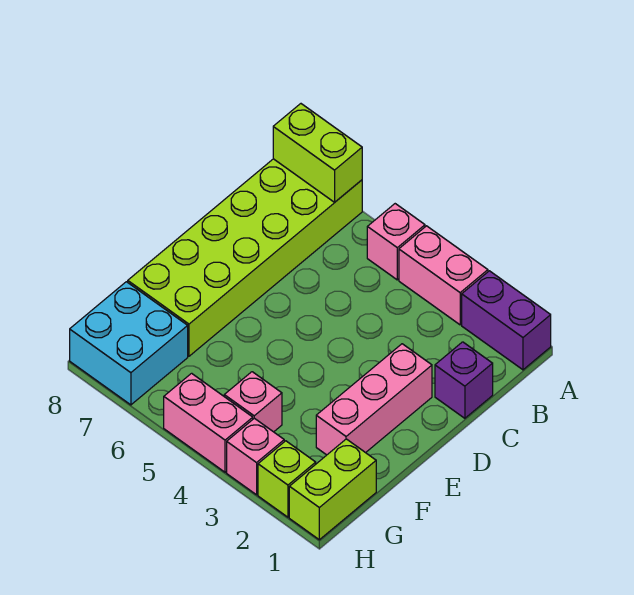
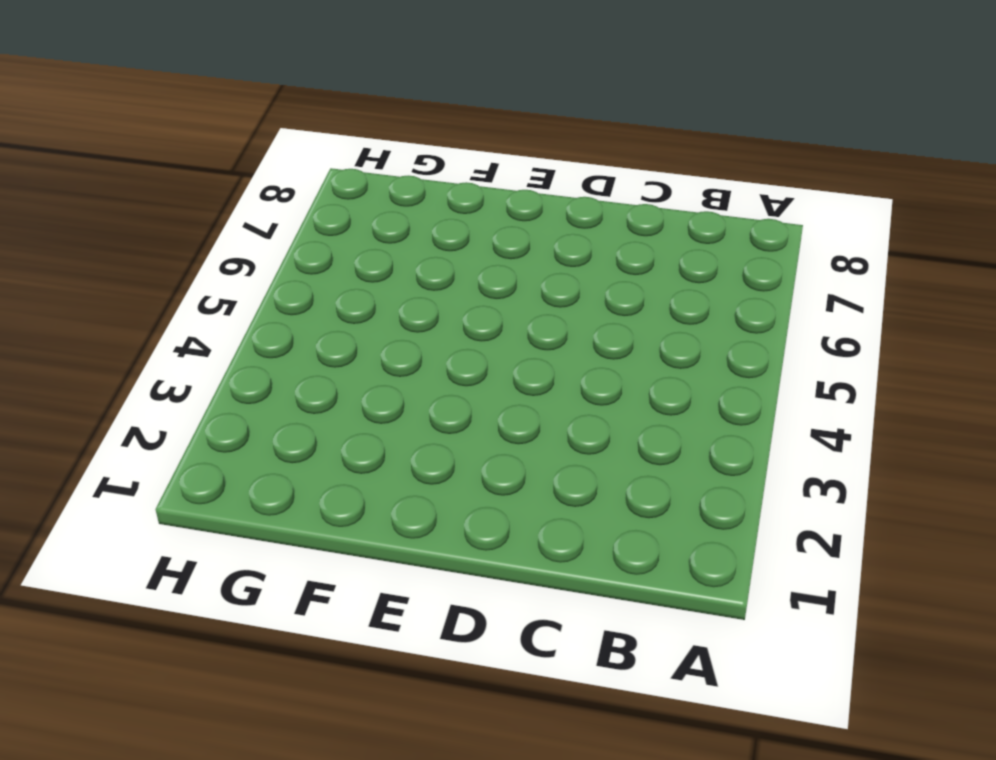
none -> purple brick A1:A2 level 1
none -> pink brick A3:A4 level 1
none -> pink brick A5 level 1

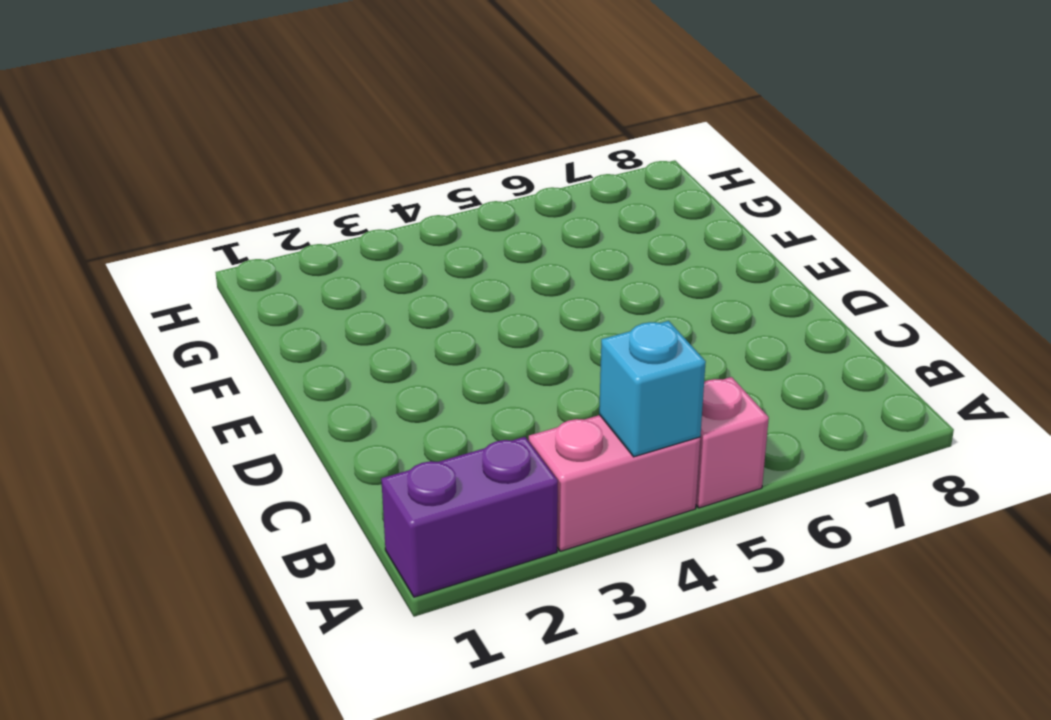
cyan brick A4 level 2 -> none
none -> lime brick A7:F8 level 1
none -> purple brick C1 level 1
none -> pink brick D2:F2 level 1

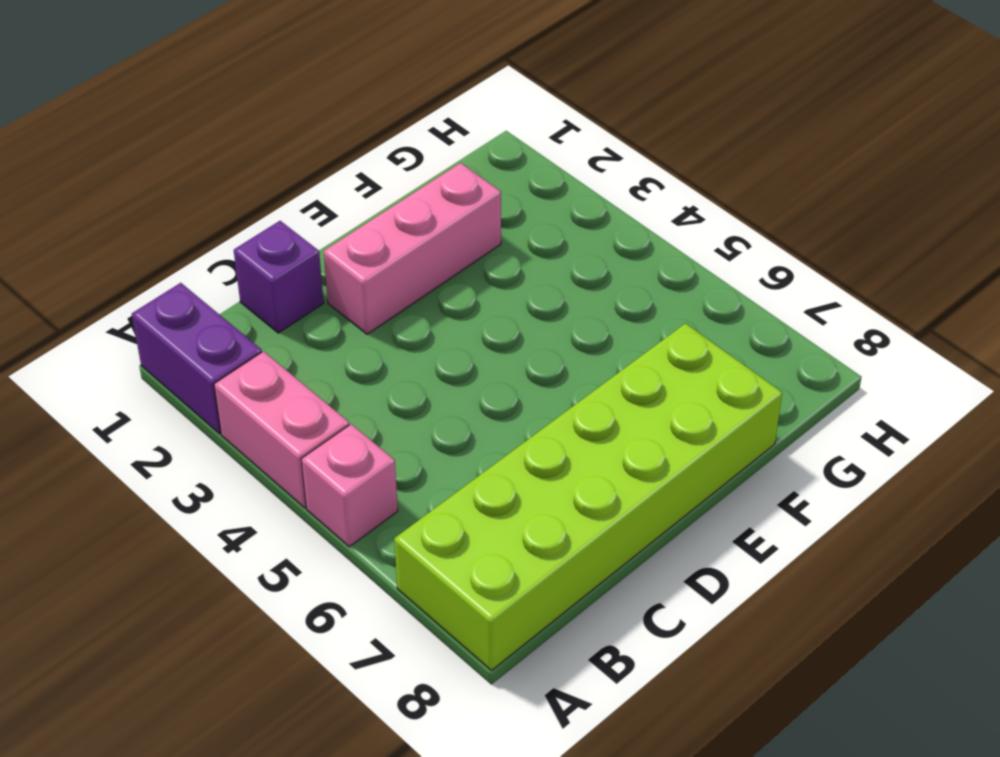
none -> lime brick G1:H1 level 1
none -> pink brick G4 level 1
none -> cyan brick G7:H8 level 1

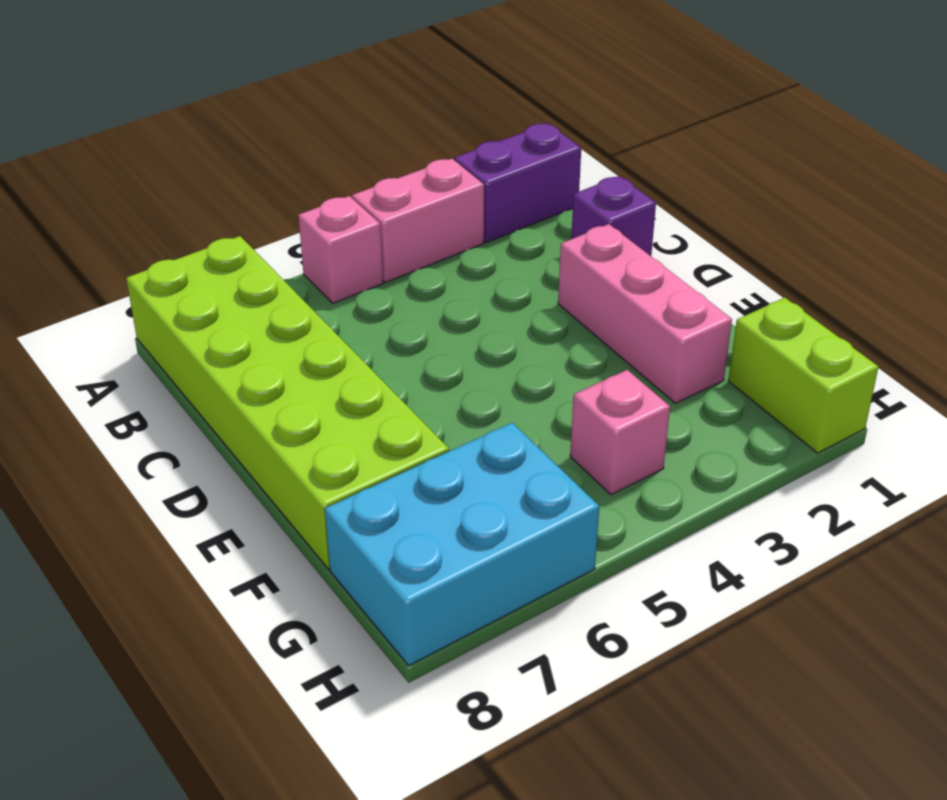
cyan brick G6:H8 level 1 -> cyan brick G7:H8 level 1
none -> lime brick H2 level 1
none -> pink brick H3 level 1
none -> pink brick H4:H5 level 1

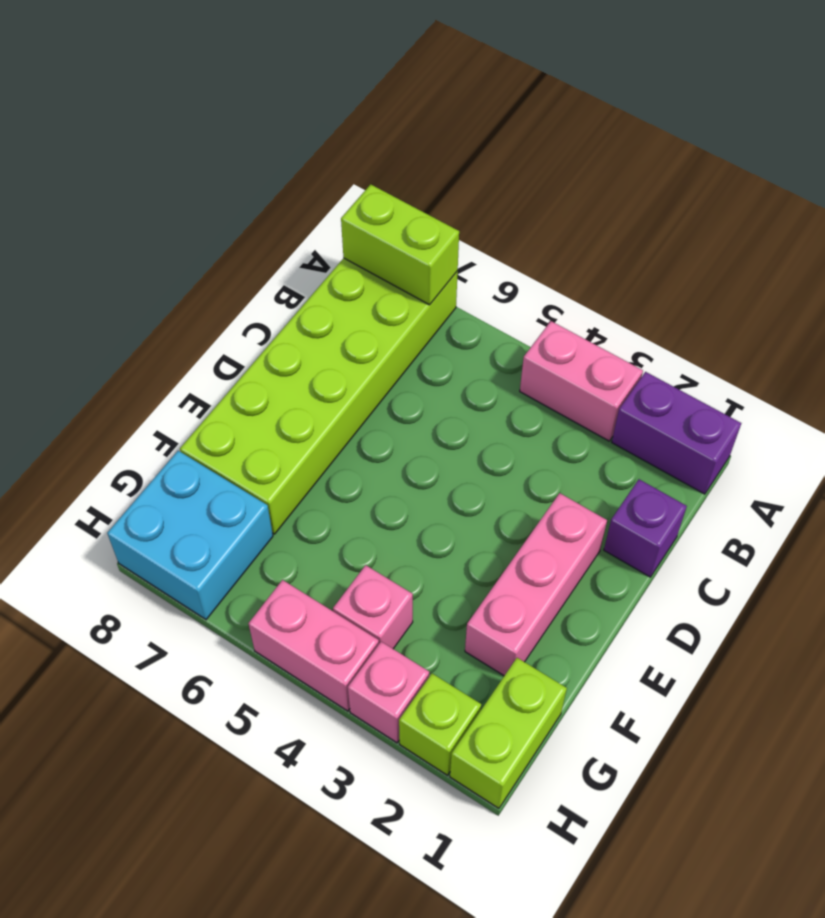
none -> pink brick A5 level 1

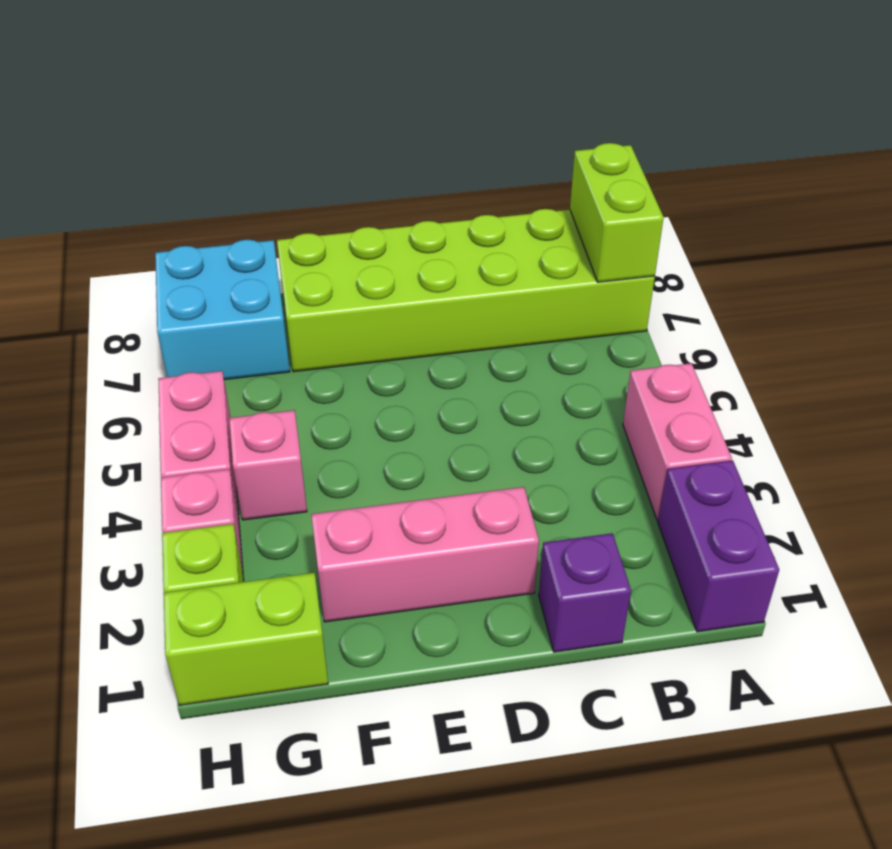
none -> pink brick A5 level 1

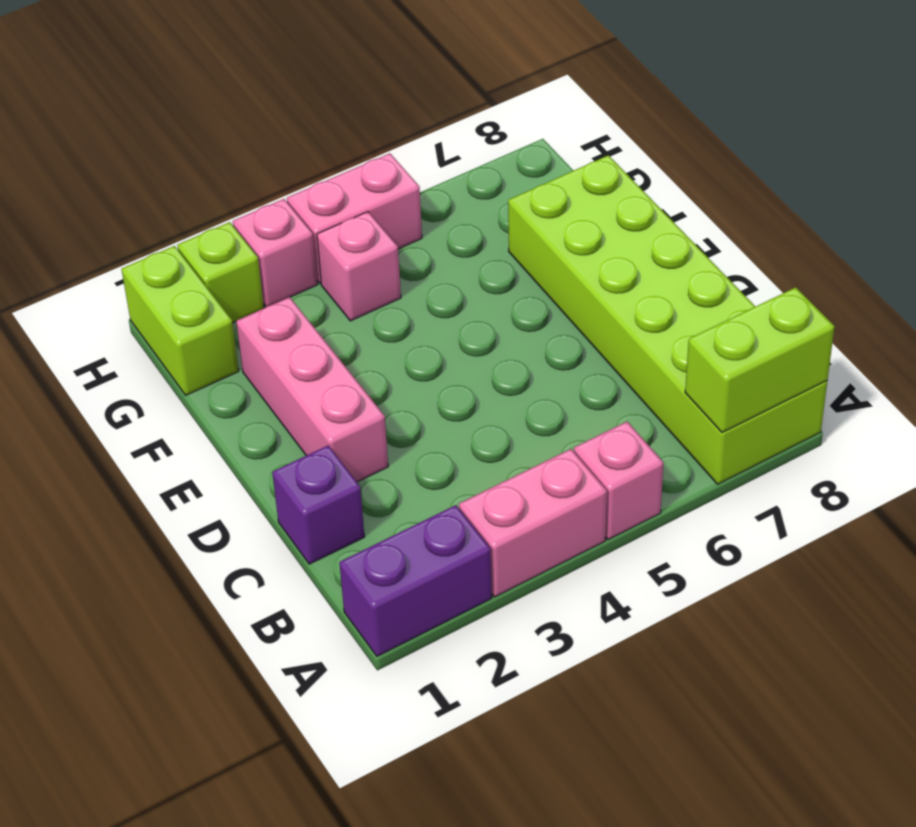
none -> cyan brick G7:H8 level 1

